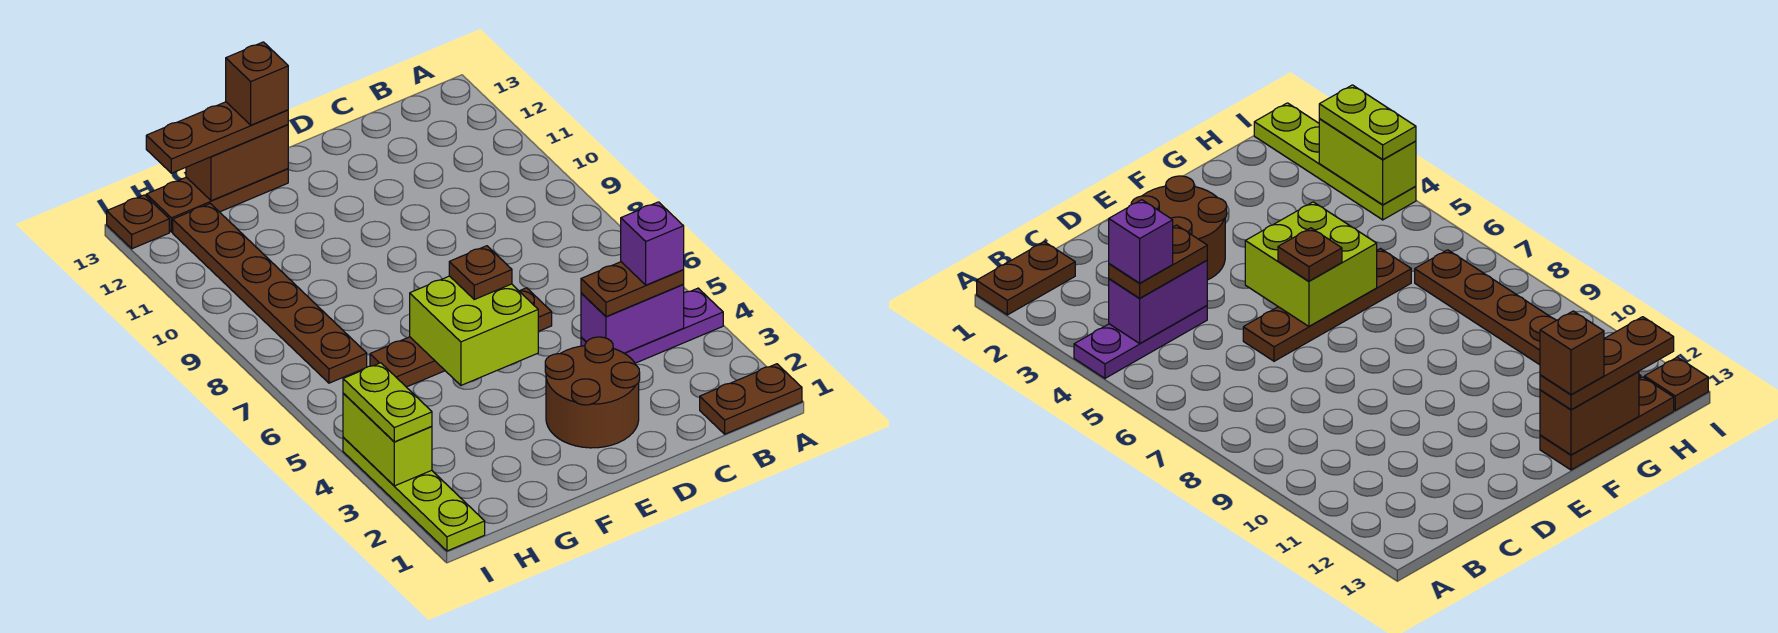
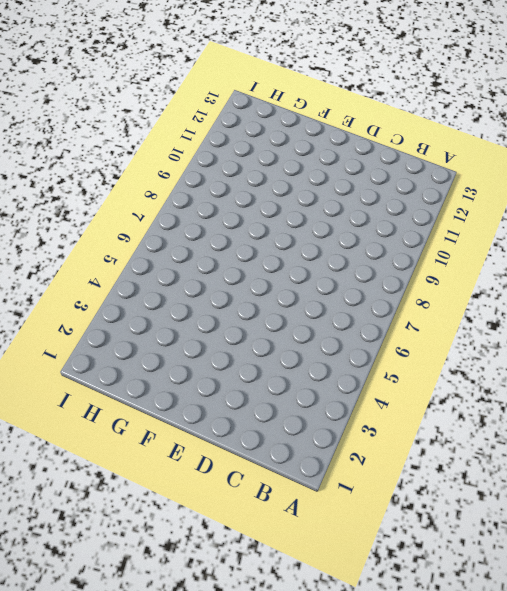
none -> brown plate A1:B1 level 1
none -> purple plate A4:C4 level 1
none -> brown round brick D2:E3 level 1

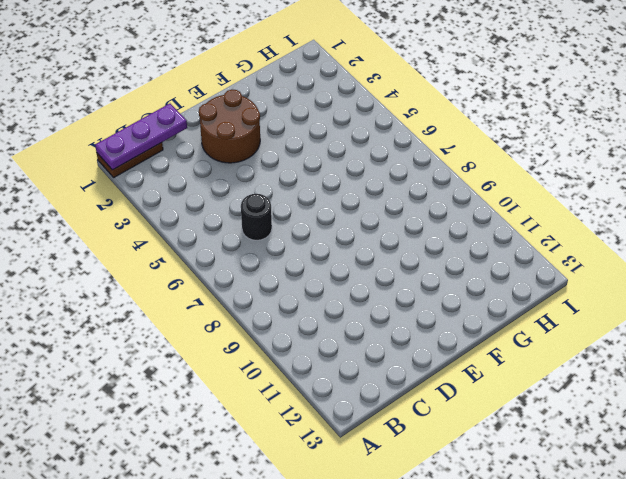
purple plate A1:C1 level 2 -> purple plate A4:C4 level 1
black round brick C6 level 1 -> none
none -> brown plate D6:G6 level 1
none -> brown plate F13:H13 level 1
none -> brown plate H7:H12 level 1

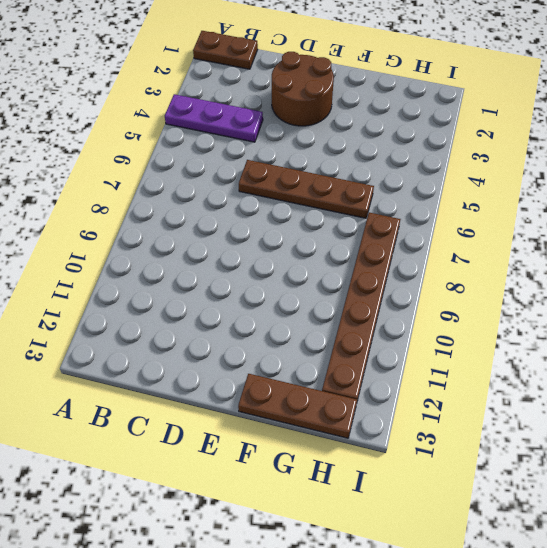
none -> lime plate I1:I4 level 1
none -> brown plate I13 level 1
none -> purple brick B4:C4 level 2

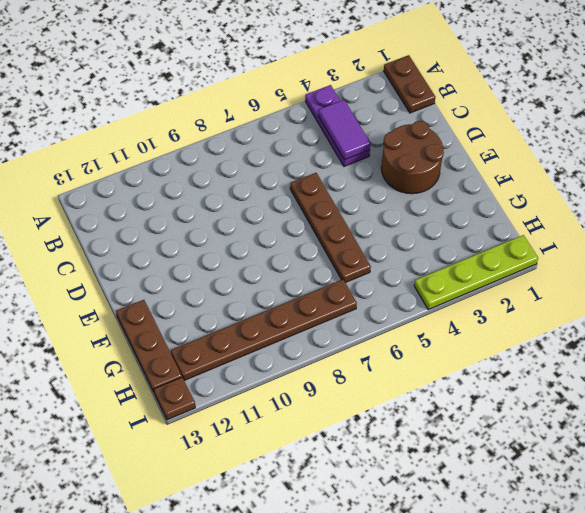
purple tile B4:C4 level 2 -> purple brick B4:C4 level 2
none -> lime brick E5:F6 level 2
none -> brown brick F13:G13 level 2
none -> lime brick I3:I4 level 2

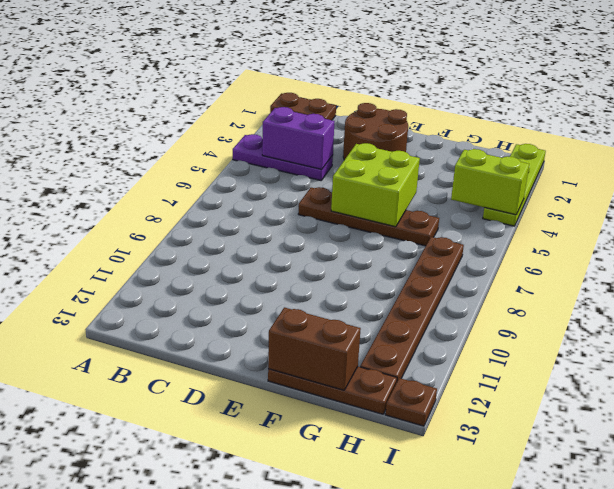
lime brick H4:I4 level 2 -> lime brick I3:I4 level 2
none -> brown plate B4:C4 level 3
none -> brown plate E6 level 3
none -> brown plate F13:H13 level 3

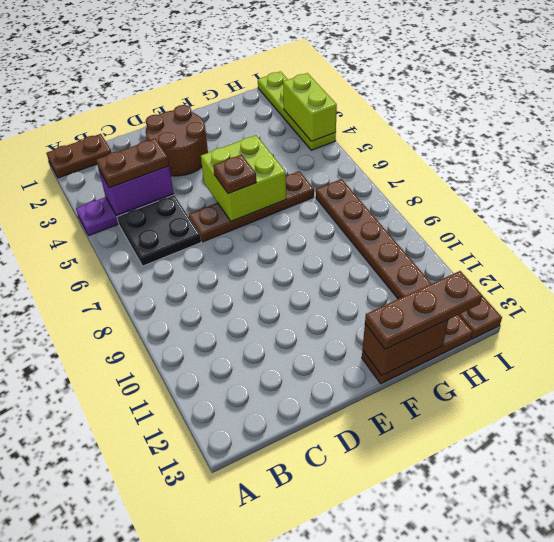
black plate B5:C6 level 1 -> none
none -> lime plate I3:I4 level 3
none -> purple brick B4 level 4
none -> brown brick F13 level 4

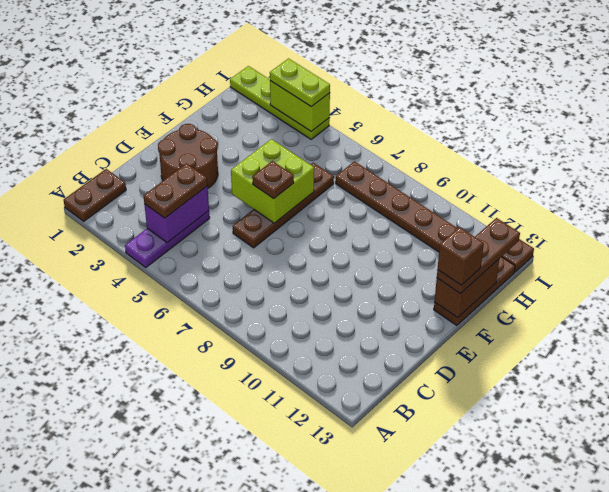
none -> purple brick B4 level 4

